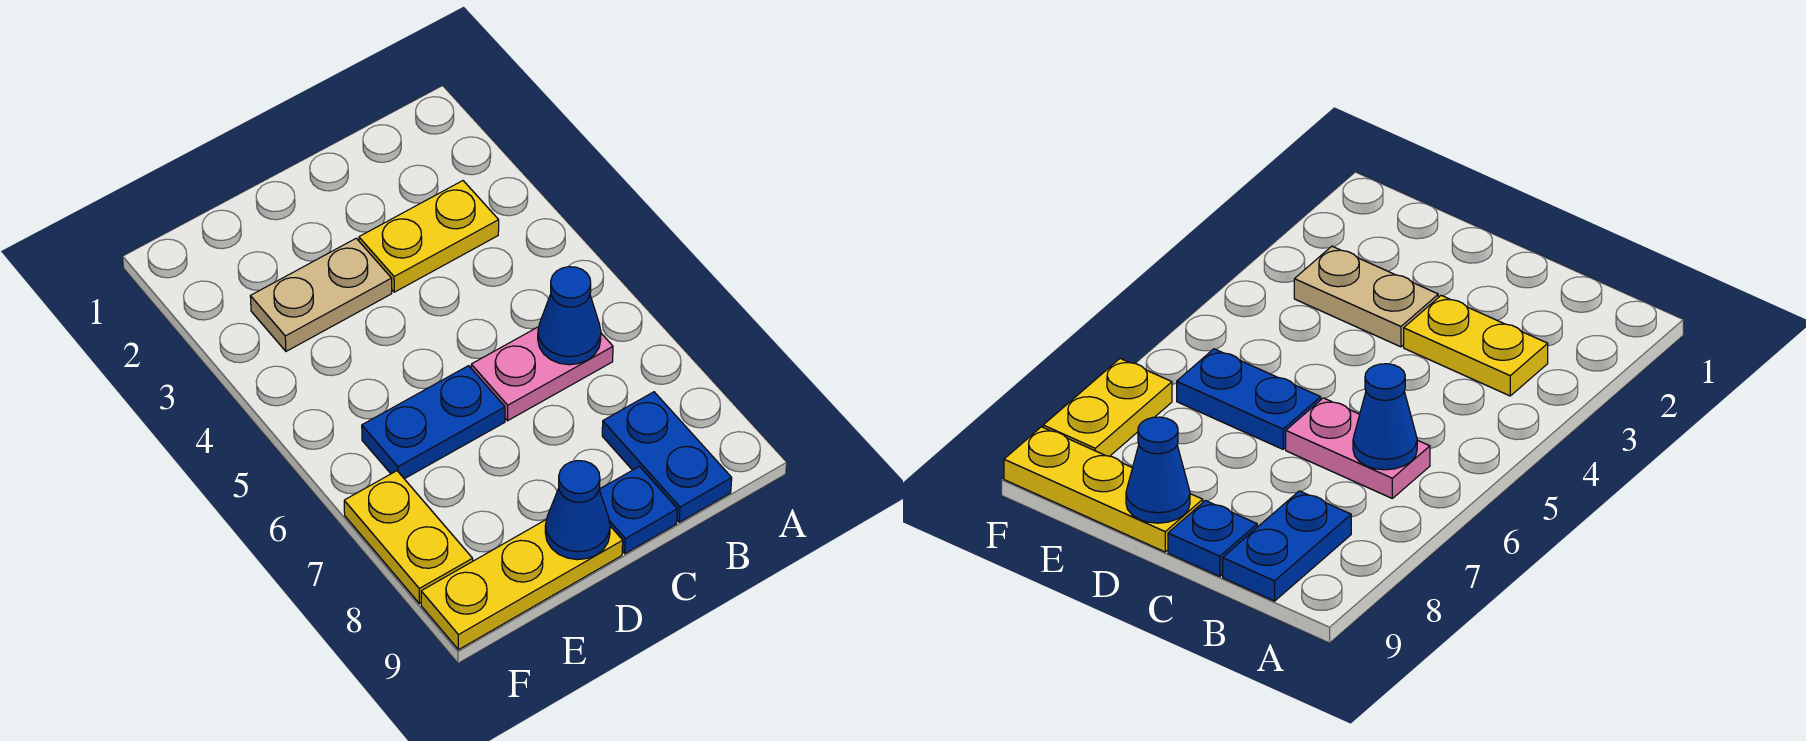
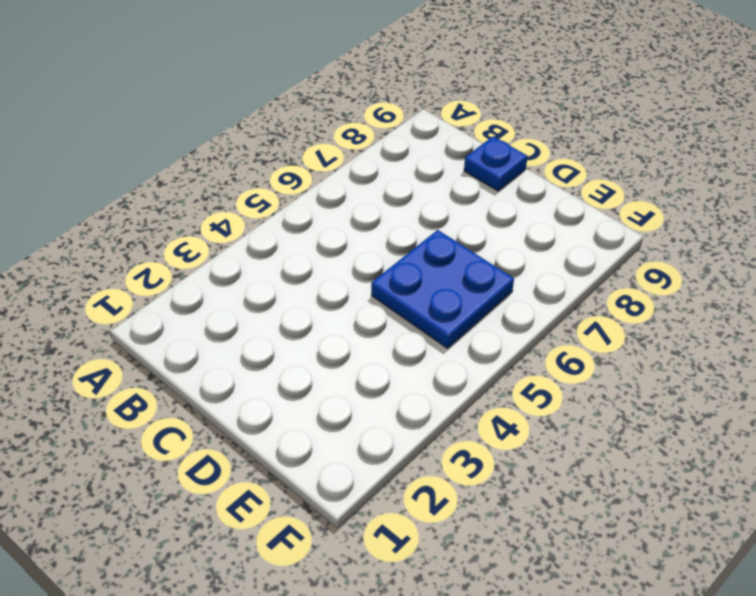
blue plate D5:E6 level 1 -> blue plate D6:E6 level 1
none -> yellow plate B3:C3 level 1
none -> pink plate B6:C6 level 1

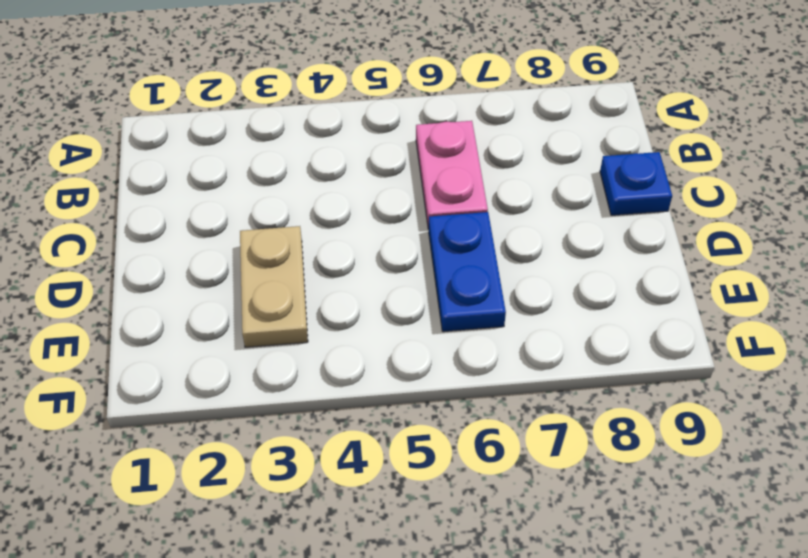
none -> yellow plate B3:C3 level 1
none -> blue plate B8:B9 level 1

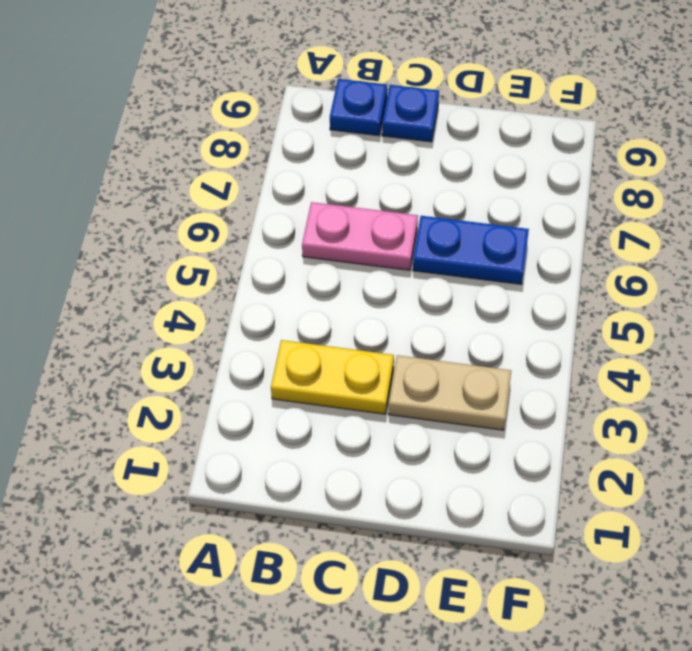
blue plate B9 level 1 -> blue plate B8:B9 level 1
none -> yellow plate D9:F9 level 1
none -> yellow plate F7:F8 level 1

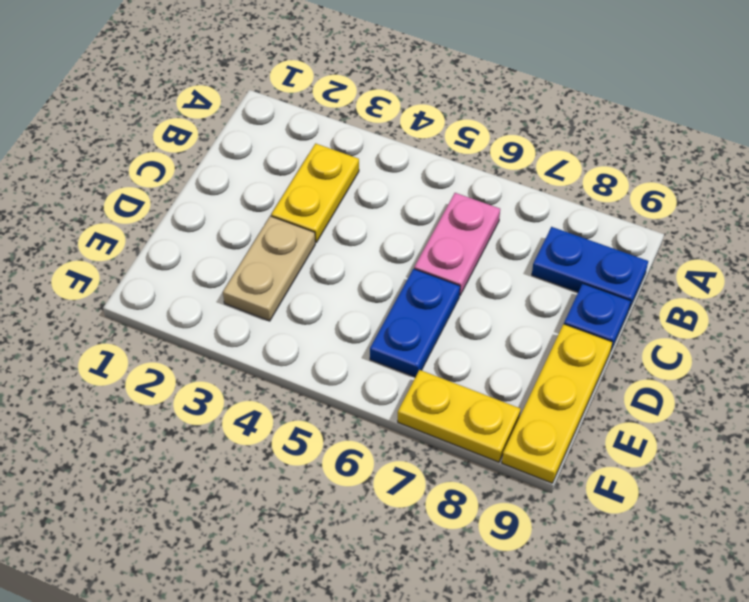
none -> blue cone B6 level 2
none -> blue cone D9 level 2

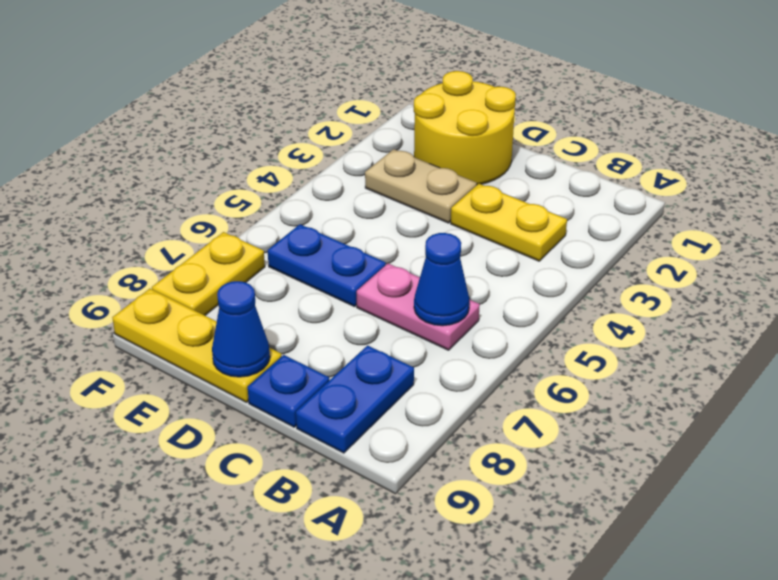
yellow round brick D1:E2 level 1 -> none

